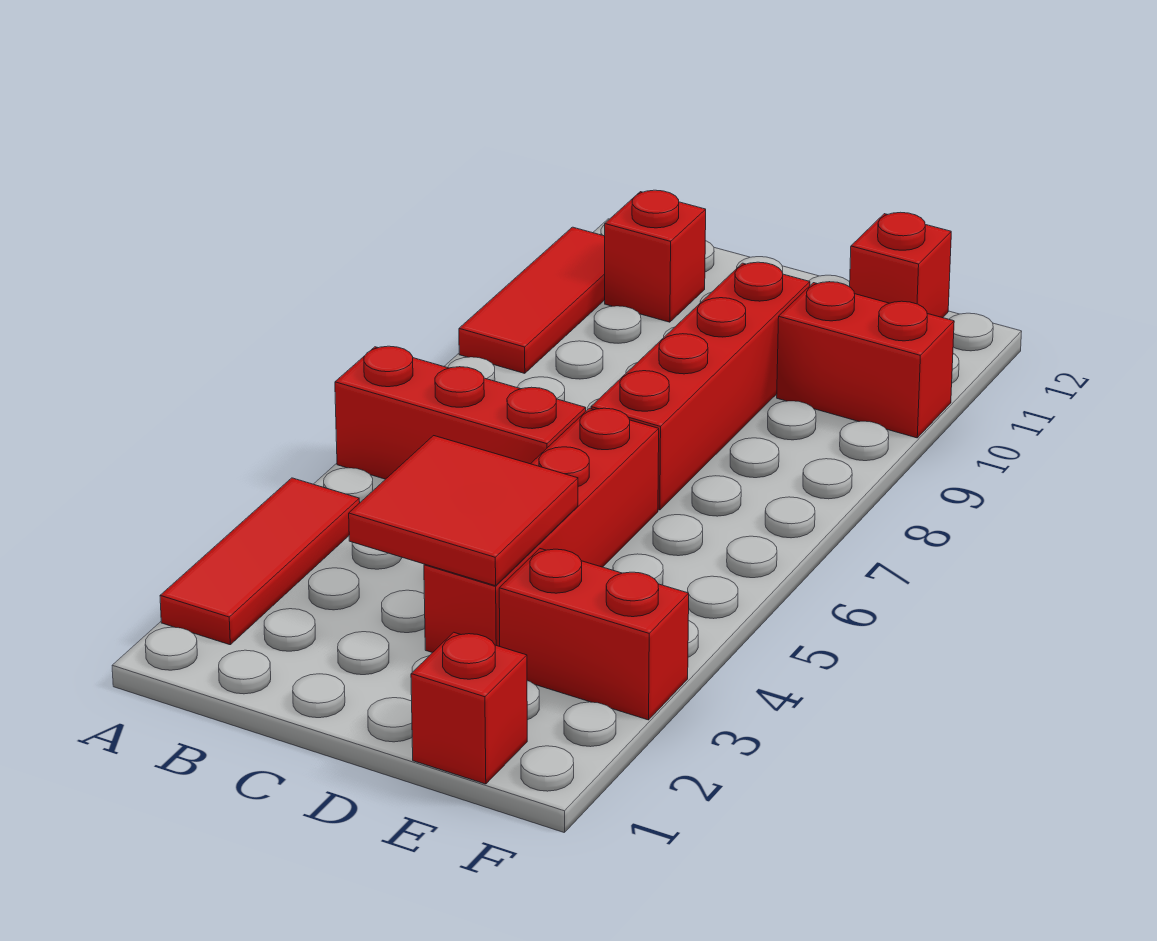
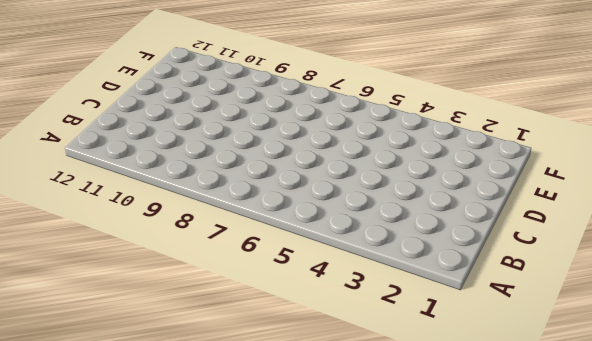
none -> red tile A2:A4 level 1
none -> red brick A6:C6 level 1

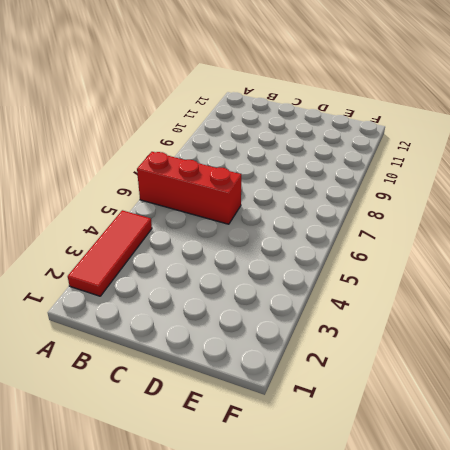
none -> red tile A9:A11 level 1
none -> red brick B11 level 1

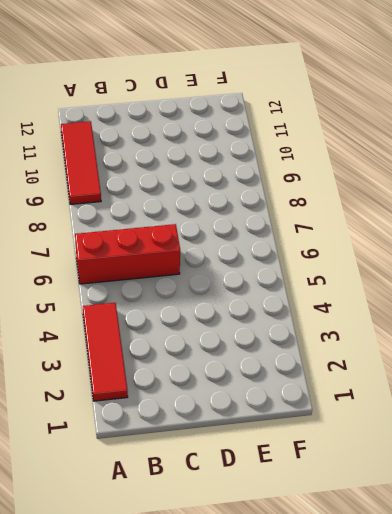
none -> red brick B11 level 1
none -> red brick D3:D6 level 1

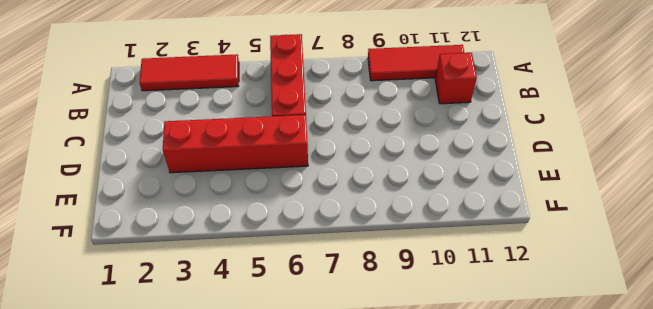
none -> red brick D7:D10 level 1
none -> red brick E1 level 1

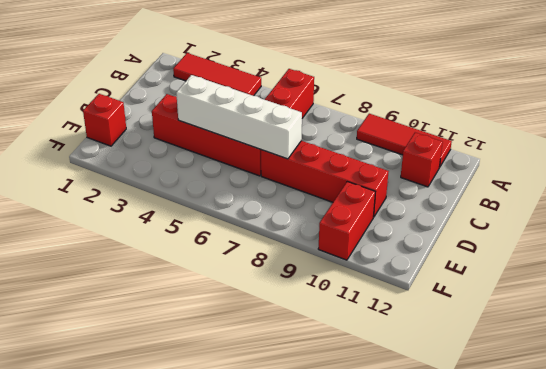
white brick D4:D7 level 2 -> red tile C3:D4 level 2
none -> red brick E3:F3 level 1
none -> red brick E12 level 1

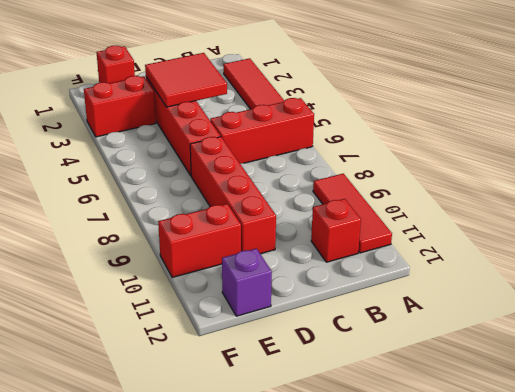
purple brick E12 level 1 -> red brick E12 level 1

